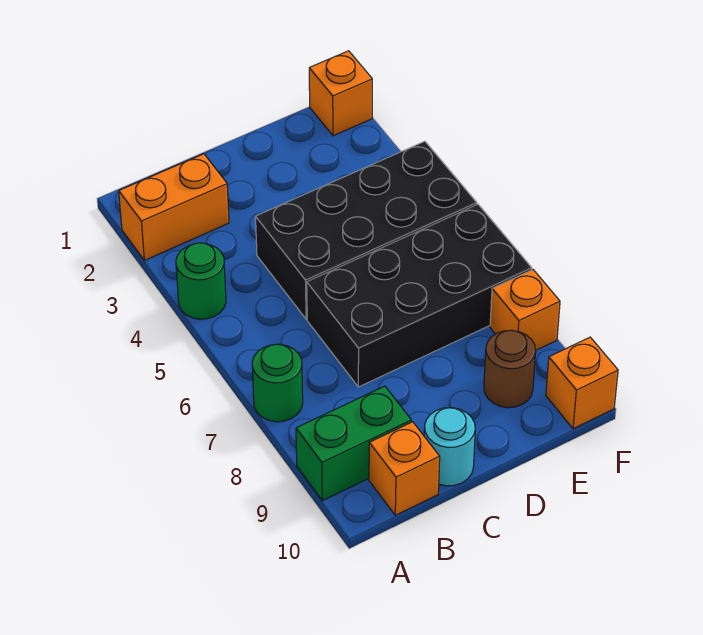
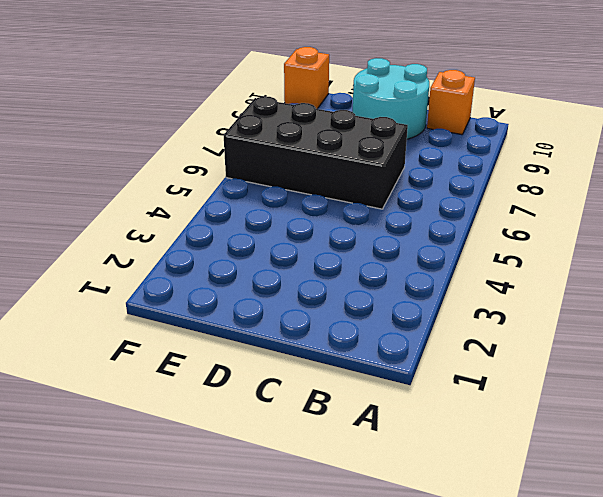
cyan round brick C9:D10 level 1 -> cyan round brick C10 level 1
none -> orange brick A2:B2 level 1
none -> green round brick A4 level 1
none -> green round brick A7 level 1

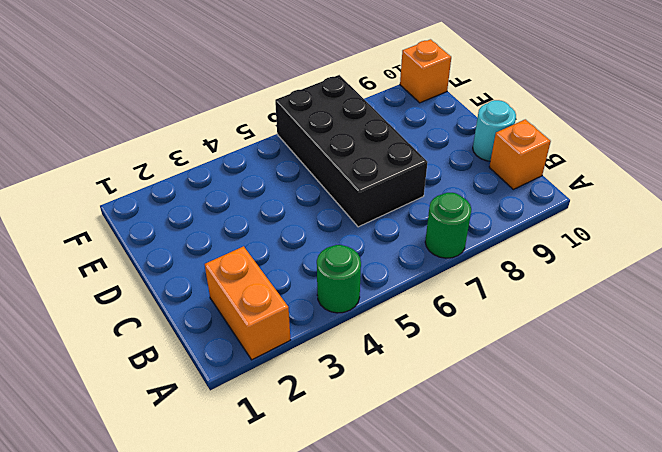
none -> green brick A9:B9 level 1
none -> black brick C4:F5 level 1
none -> brown round brick E9 level 1

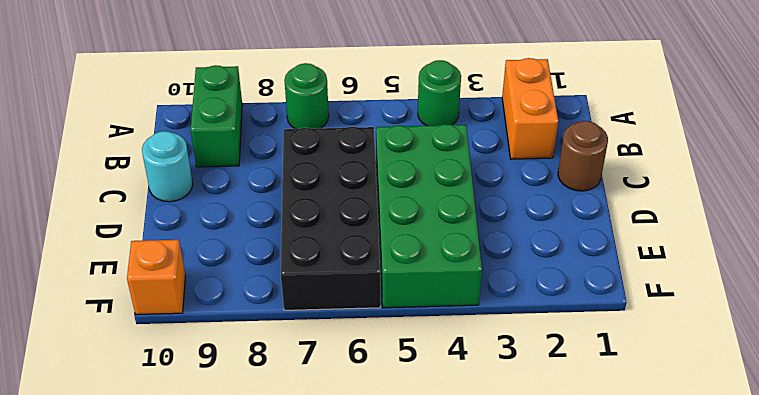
brown round brick C1 level 1 -> brown round brick E9 level 1
green brick C4:F5 level 1 -> black brick C4:F5 level 1
none -> orange brick B10 level 1
none -> orange brick F1 level 1
none -> orange brick F8 level 1

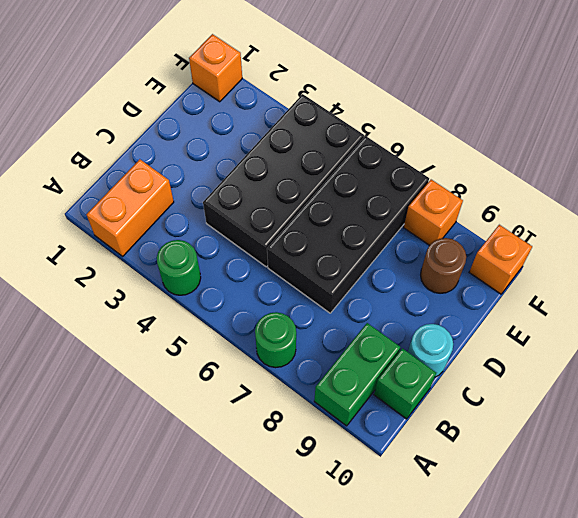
green brick B10 level 1 -> orange brick B10 level 1

